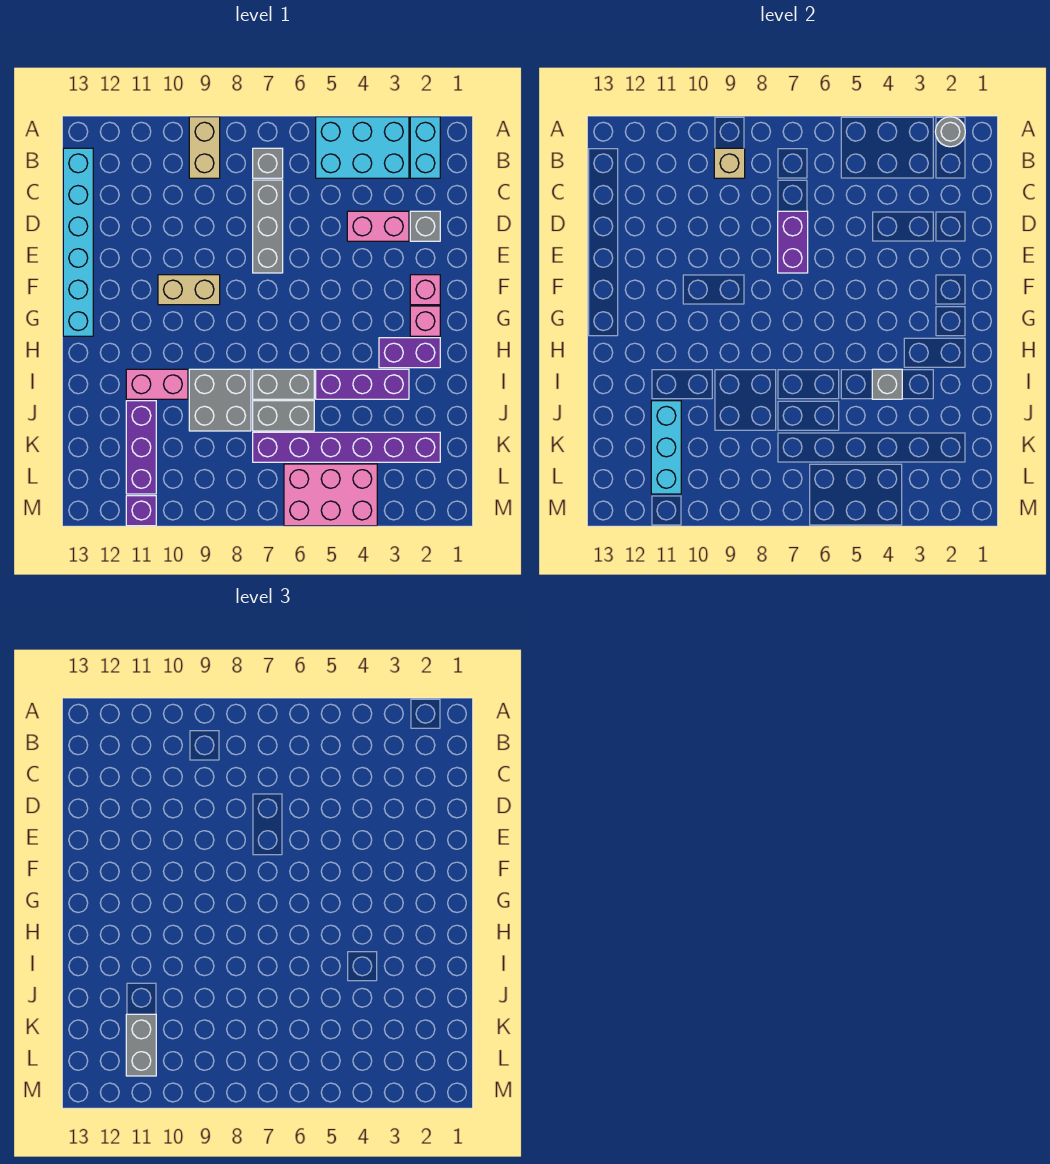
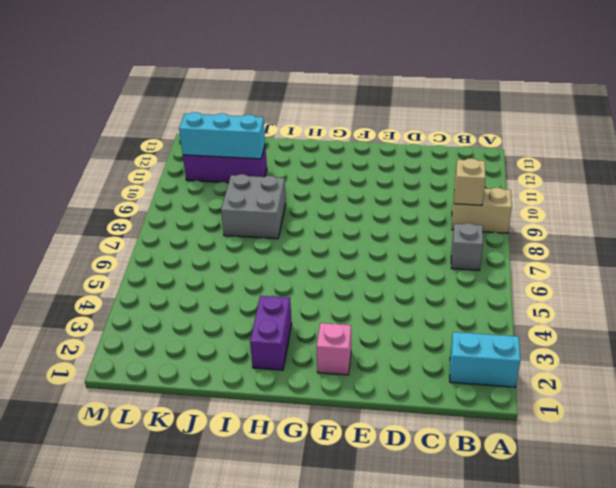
none -> cyan brick A3:B5 level 1
none -> cyan brick B13:G13 level 1
none -> grey brick C7:E7 level 1

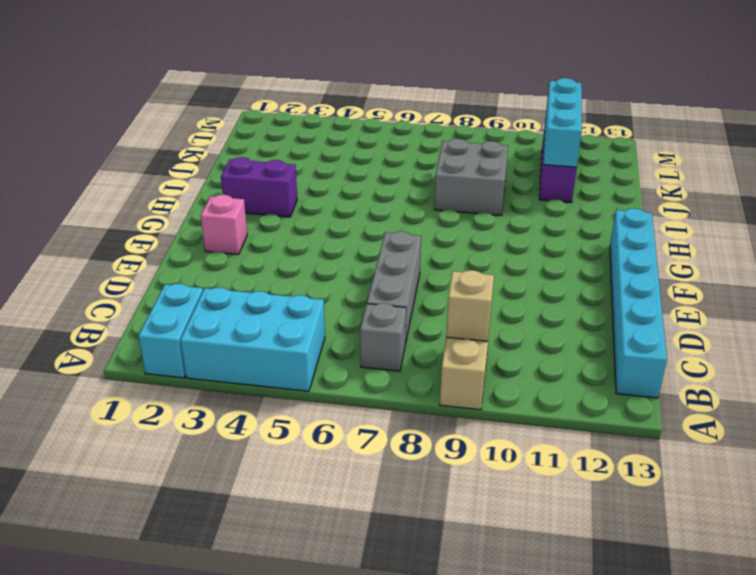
none -> grey brick D2 level 1
none -> pink brick D3:D4 level 1
none -> tan brick F9:F10 level 1

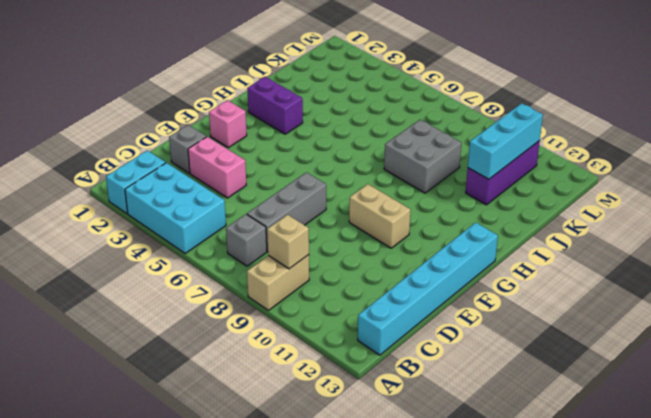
none -> pink brick G2 level 1
none -> purple brick I3:I5 level 1
none -> grey brick I6:I7 level 1

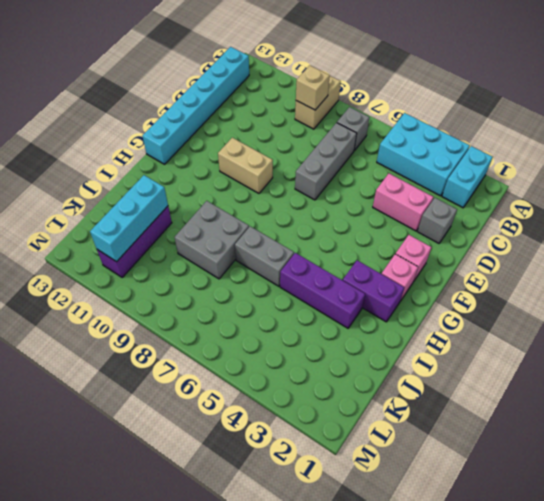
none -> pink brick I10:I11 level 1
none -> grey brick J6:J7 level 1
none -> purple brick K2:K7 level 1

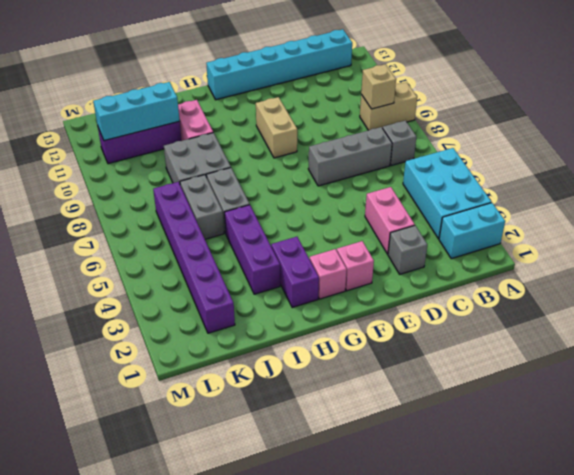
none -> pink brick L4:M6 level 1
none -> purple brick M11 level 1
none -> grey round brick A2 level 2

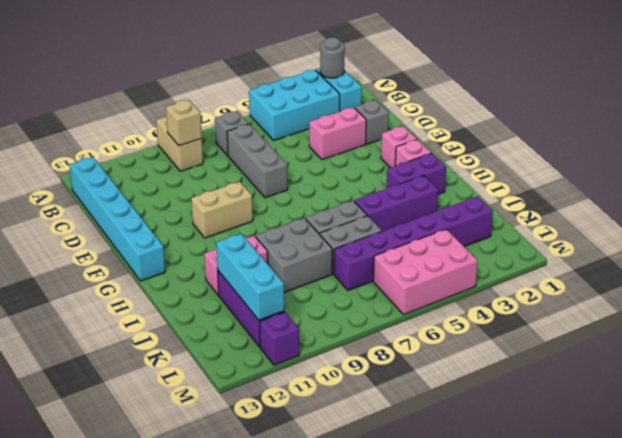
none -> purple brick D7:E7 level 2
none -> grey brick I4 level 2
none -> grey brick K11:L11 level 3

